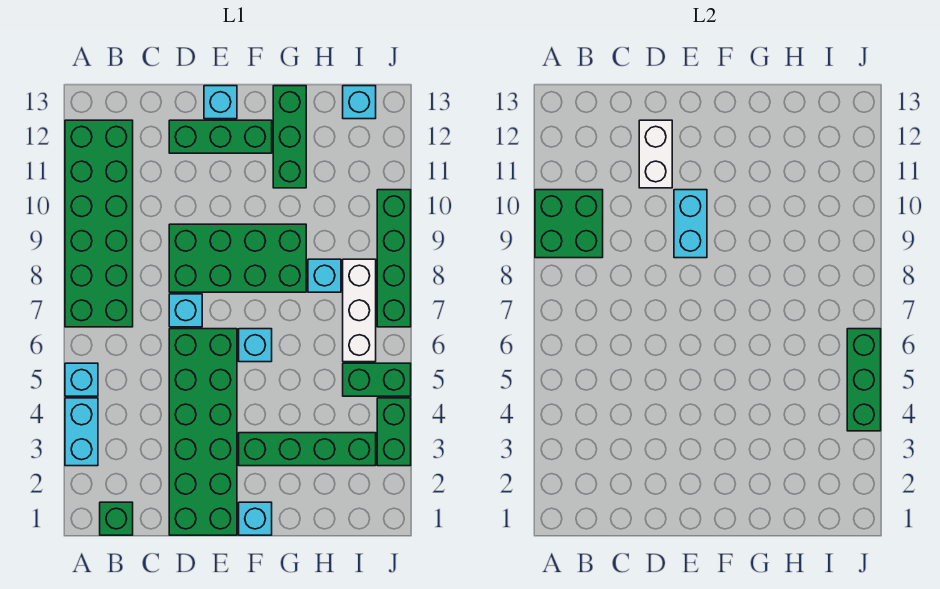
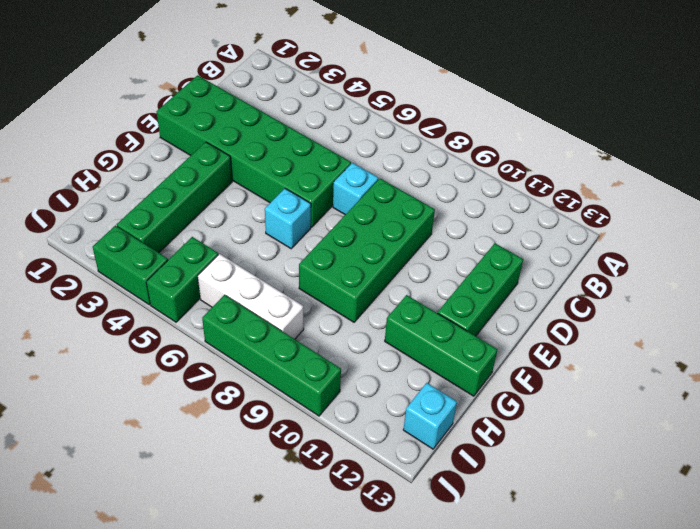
none -> cyan brick A3:A4 level 1
none -> cyan brick A5 level 1
none -> green brick A7:B12 level 1

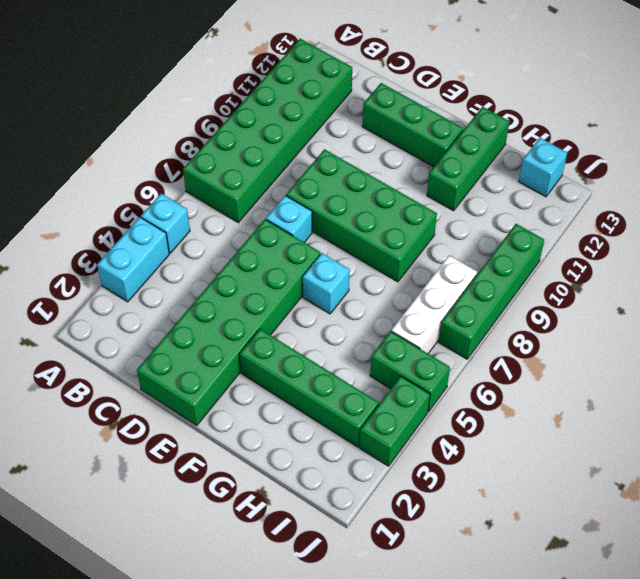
none -> green brick B1 level 1
none -> cyan brick E13 level 1
none -> cyan brick F1 level 1

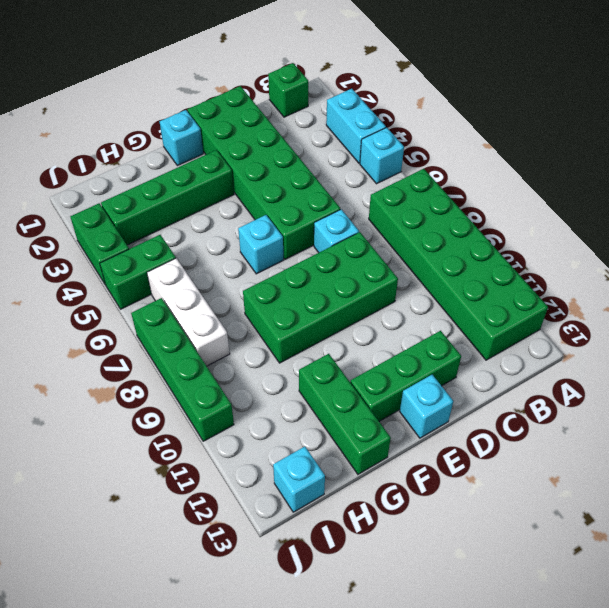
none -> cyan brick H8 level 1
none -> green brick A9:B10 level 2
none -> white brick D11:D12 level 2

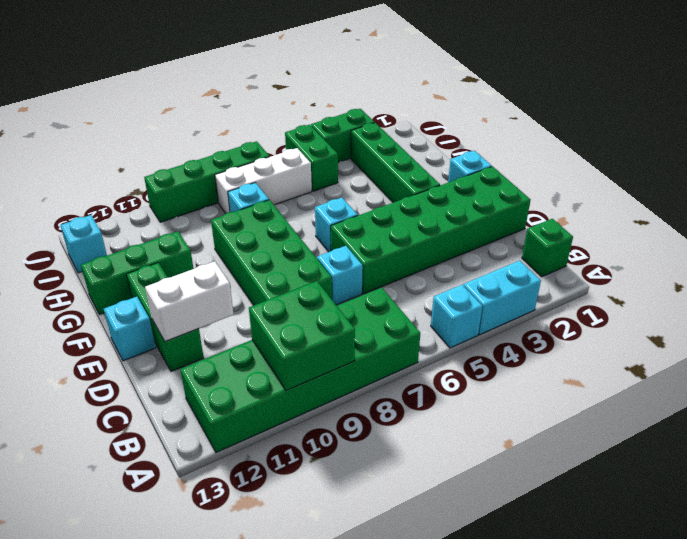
none -> cyan brick E9:E10 level 2
none -> green brick J4:J6 level 2

